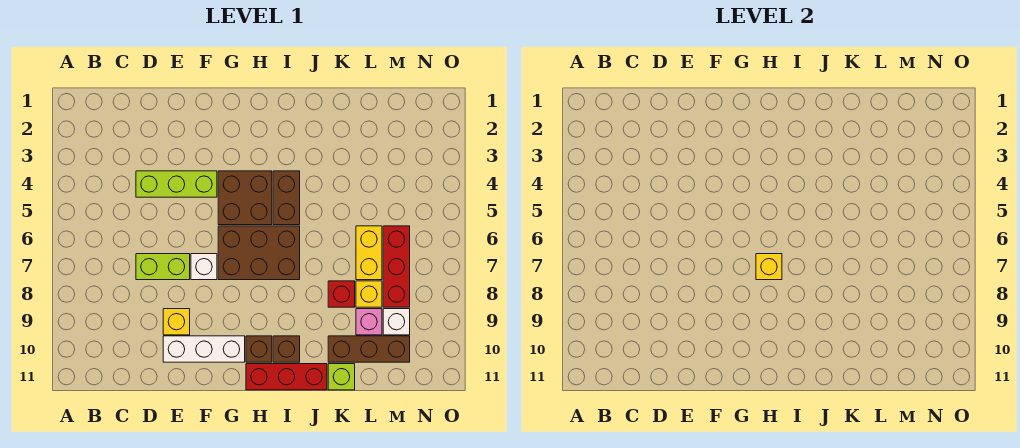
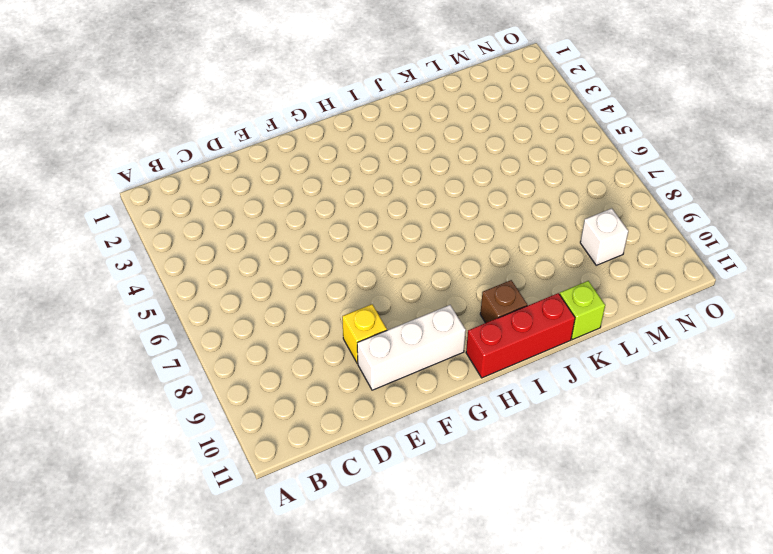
none -> lime brick D4:F4 level 1
none -> lime brick D7:E7 level 1
none -> white brick F7 level 1

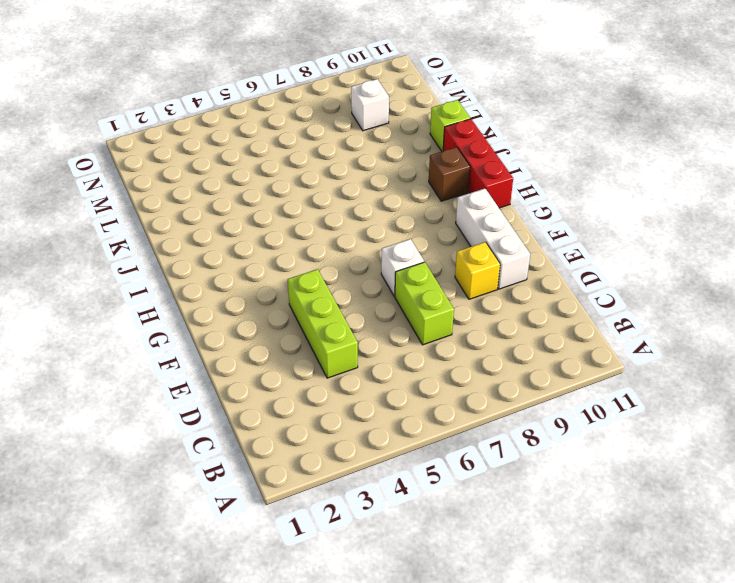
none -> brown brick G4:H5 level 1
none -> brown brick G6:I7 level 1
none -> brown brick H10 level 1

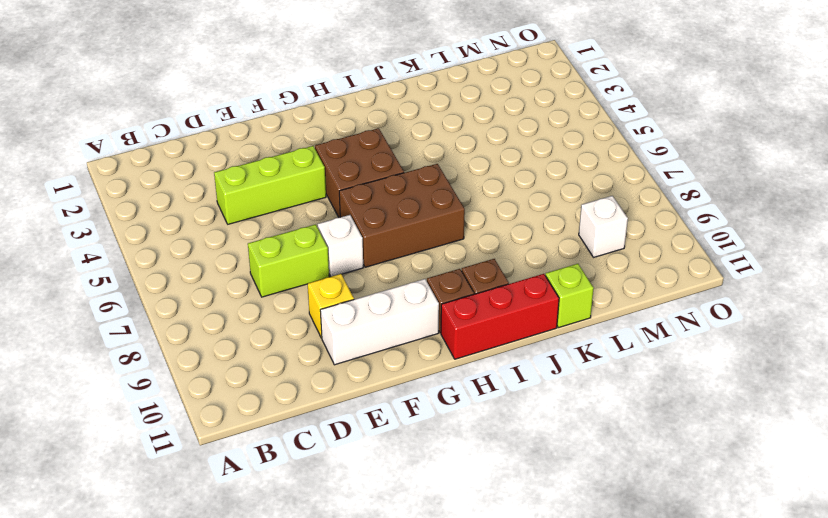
none -> brown brick I4:I5 level 1
none -> red brick K8 level 1
none -> brown brick K10:M10 level 1

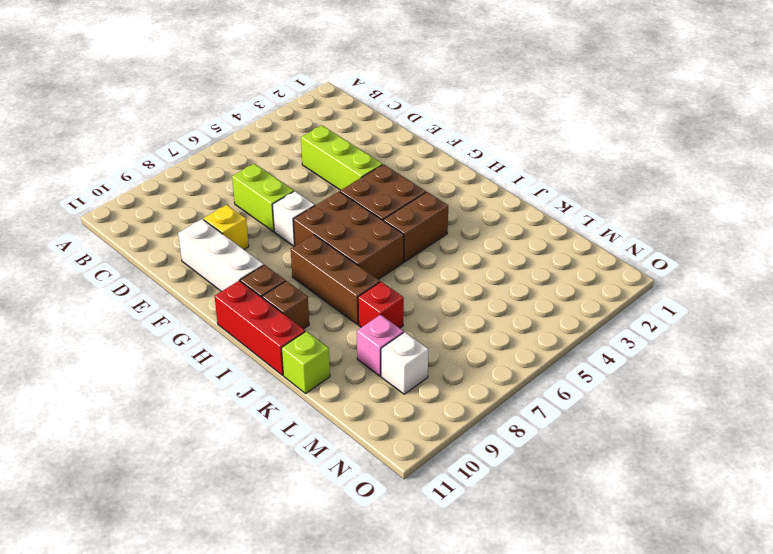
brown brick H8:J8 level 1 -> brown brick K10:M10 level 1
none -> yellow brick L6:L7 level 1
none -> yellow brick L8 level 1
none -> red brick M6:M8 level 1

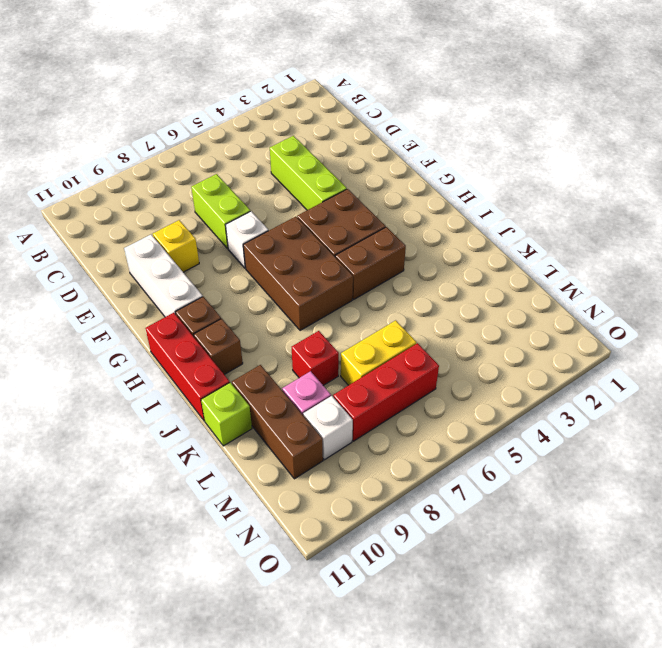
none -> yellow brick L8 level 1
none -> yellow brick H7 level 2

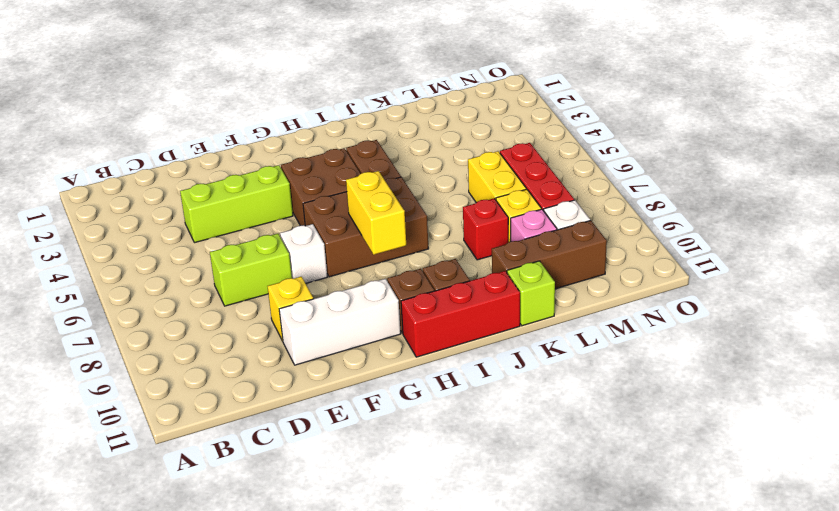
yellow brick H7:H8 level 2 -> yellow brick H7 level 2

